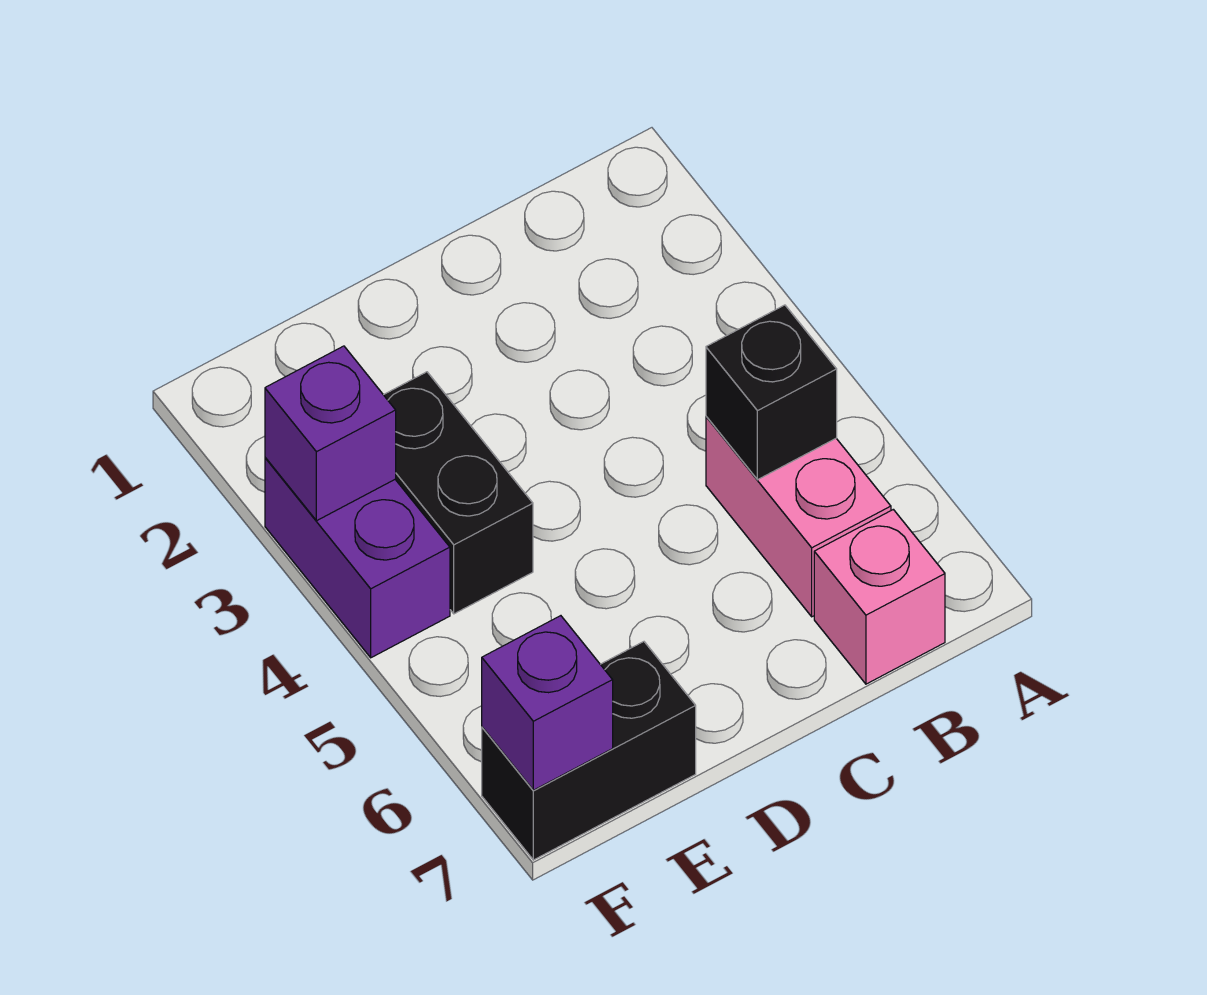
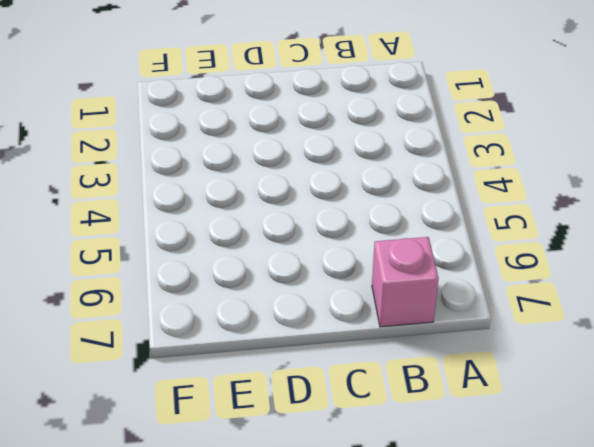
none -> pink brick B5:B6 level 1
none -> black brick E3:E4 level 1

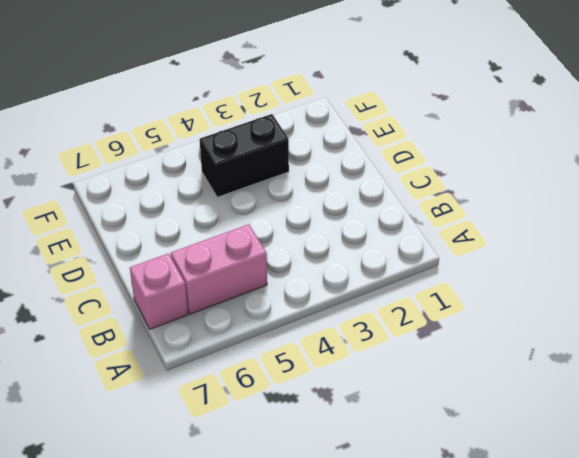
none -> black brick E7:F7 level 1
none -> purple brick F3:F4 level 1

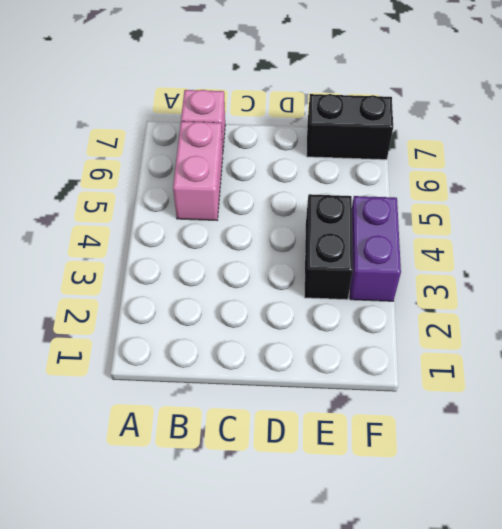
none -> black brick B5 level 2
none -> purple brick F3 level 2

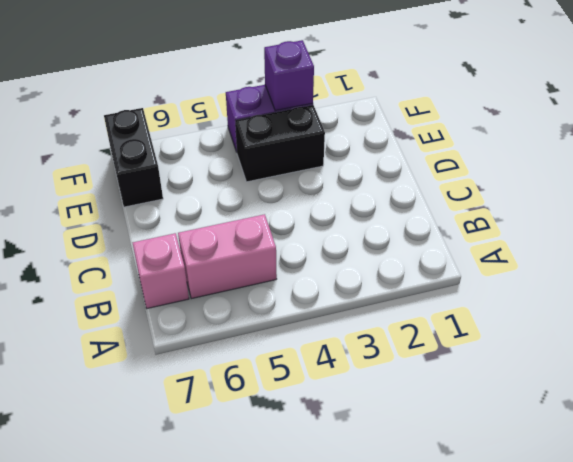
none -> black brick B5 level 2
none -> purple brick F7 level 2

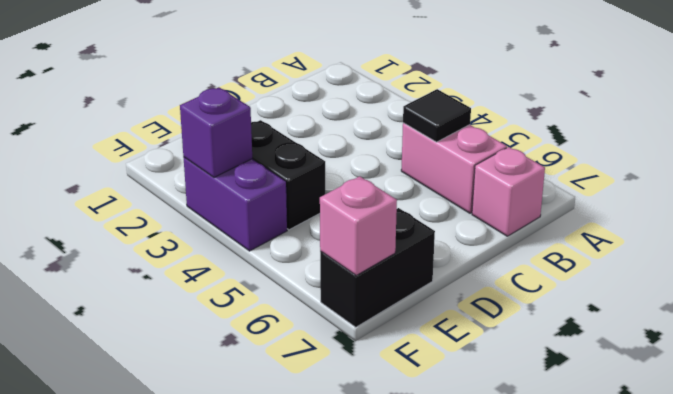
black tile B5 level 2 -> black brick B5 level 2
pink brick F7 level 2 -> purple brick F7 level 2

